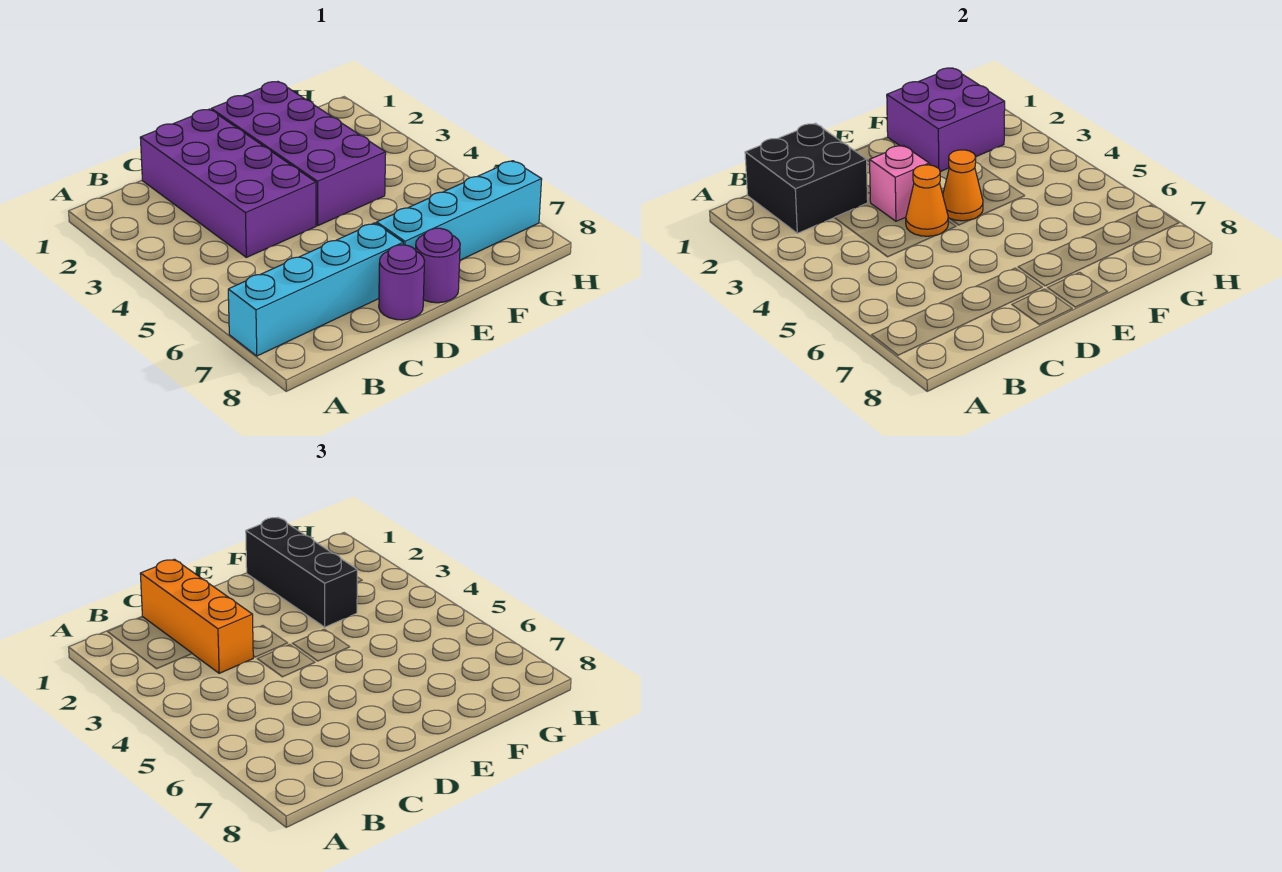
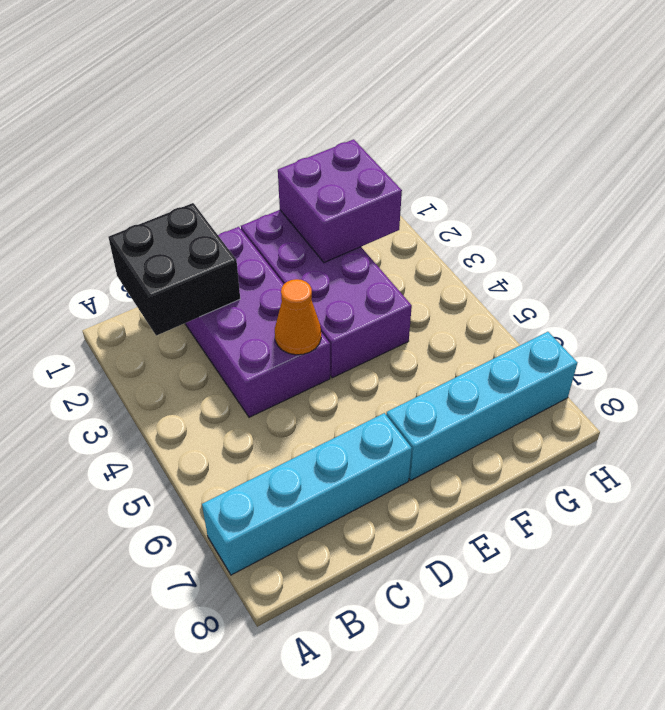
none -> purple round brick D8 level 1
none -> purple round brick E8 level 1
none -> pink brick D3 level 2

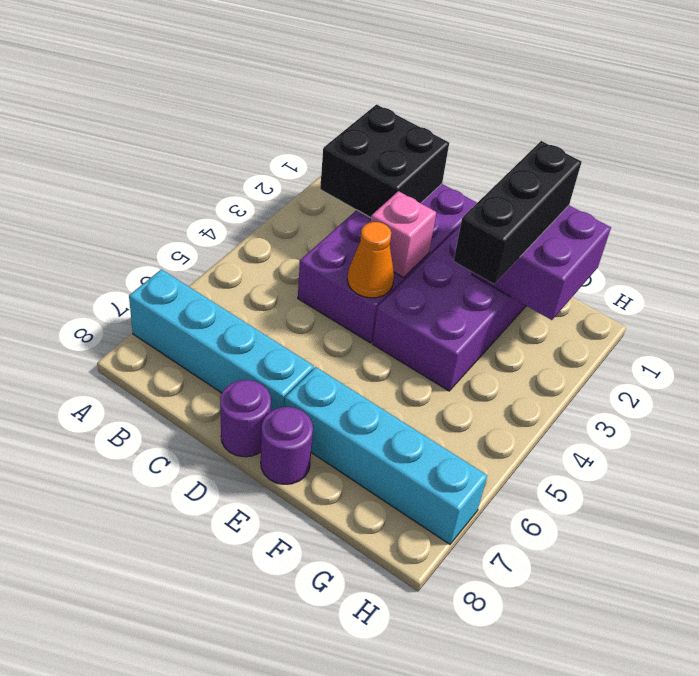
none -> orange cone E4 level 2
none -> orange brick C1:C3 level 3

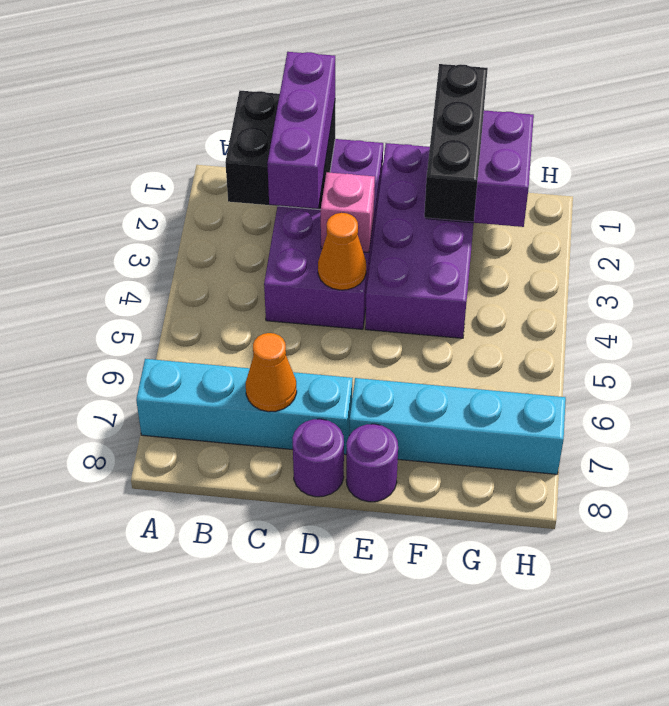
purple brick C1:C3 level 3 -> orange brick C1:C3 level 3
orange cone C7 level 2 -> orange cone E4 level 2

